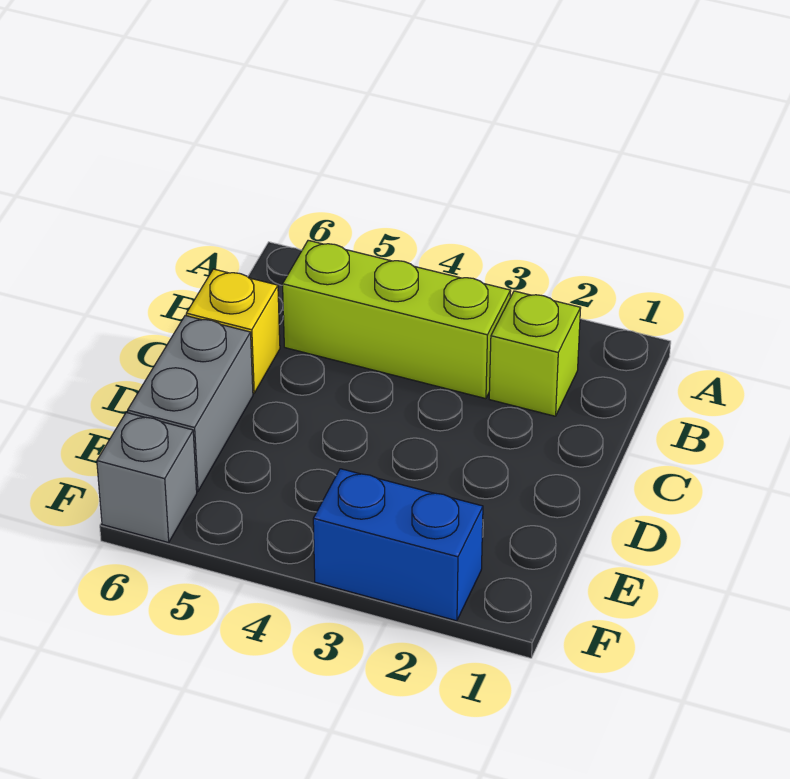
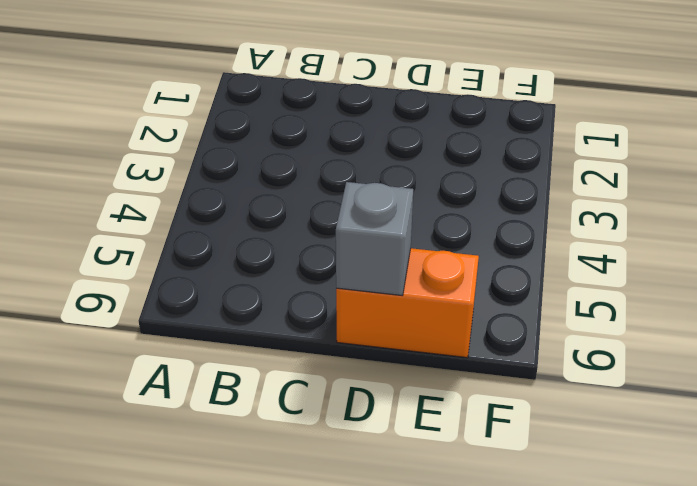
orange brick D6:E6 level 1 -> grey brick D6:E6 level 1
grey brick D6 level 2 -> grey brick F6 level 1
none -> lime brick B2 level 1
none -> lime brick B3:B5 level 1

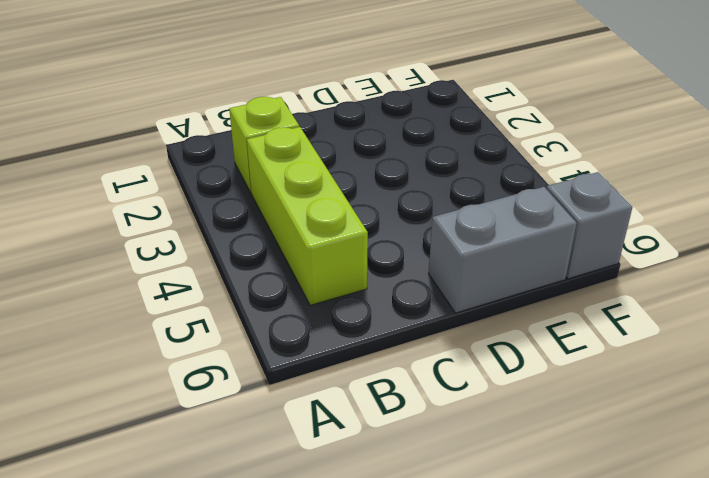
none -> yellow brick C6 level 1
none -> blue brick F2:F3 level 1

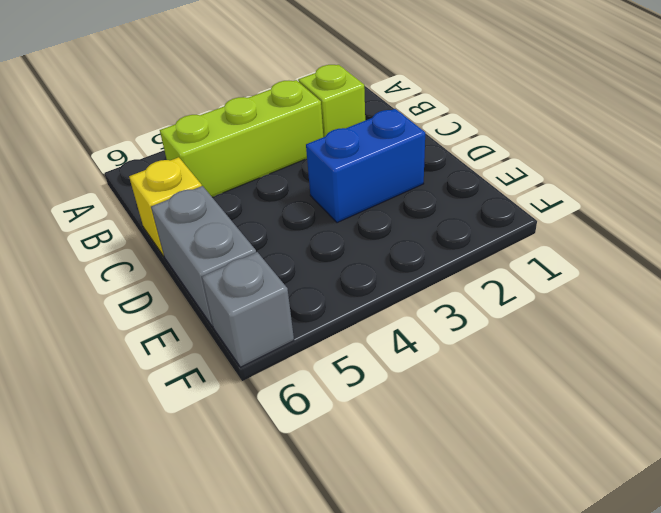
blue brick D2:D3 level 1 -> blue brick F2:F3 level 1

